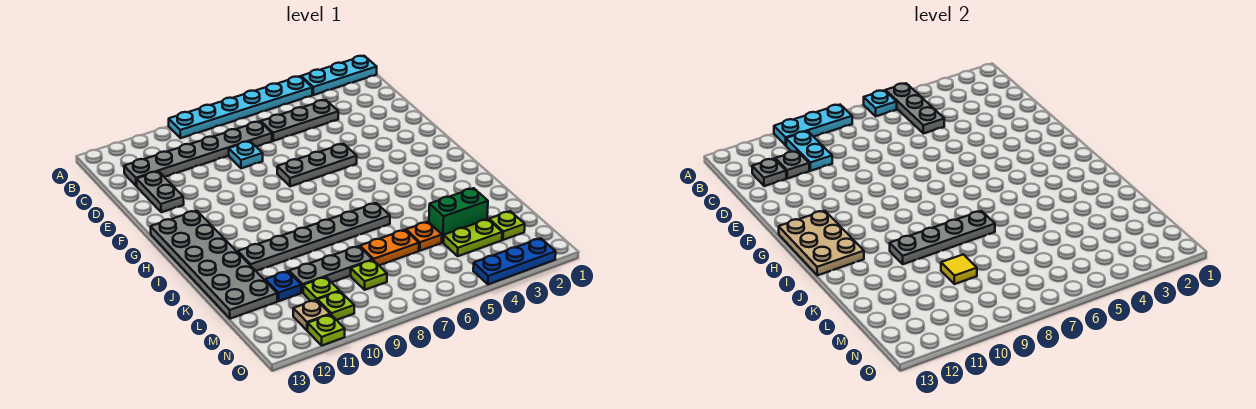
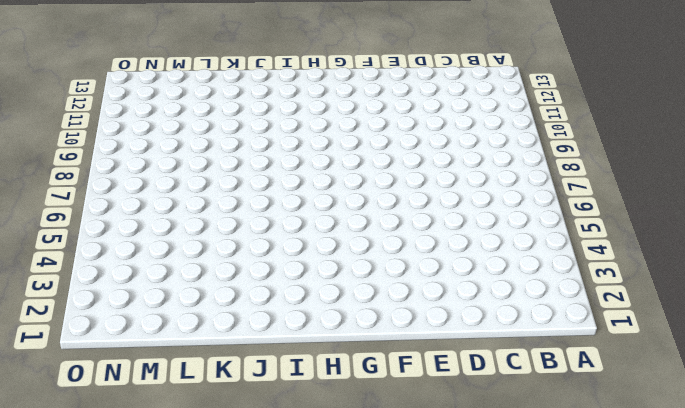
none -> cyan plate A1:A3 level 1
none -> cyan plate A4:A9 level 1
none -> grey plate C4:C6 level 1
none -> grey plate C7:C12 level 1

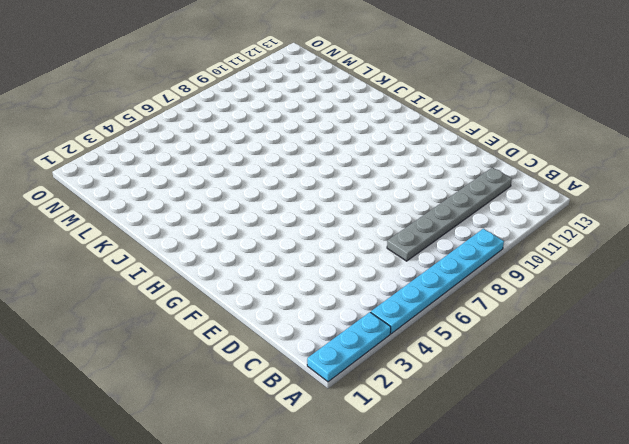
none -> grey plate C4:C6 level 1
none -> cyan plate D8 level 1
none -> grey plate D12:E12 level 1
none -> grey plate F5:F7 level 1

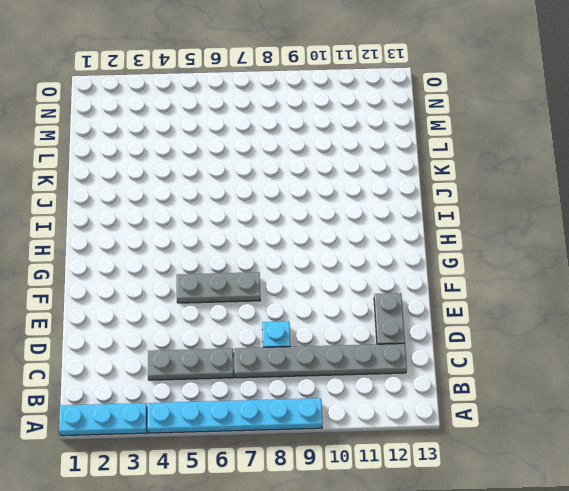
none -> grey plate G12:L13 level 1
none -> grey plate J6:J11 level 1
none -> green brick L3:L4 level 1
none -> orange plate L5 level 1

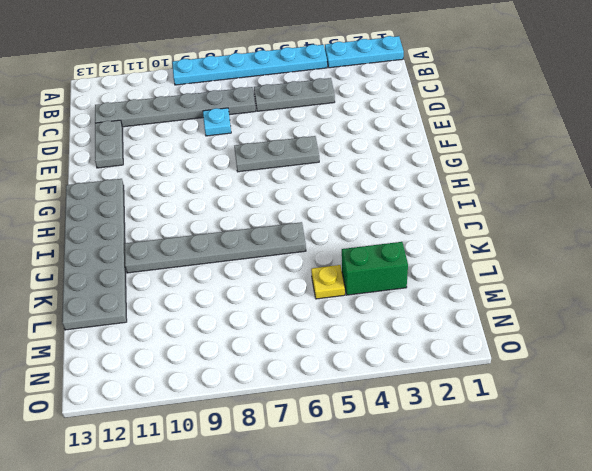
yellow plate L5 level 1 -> orange plate L5 level 1
none -> orange plate L6:L7 level 1
none -> grey plate L8:L10 level 1
none -> blue plate L11 level 1
none -> lime plate M2 level 1

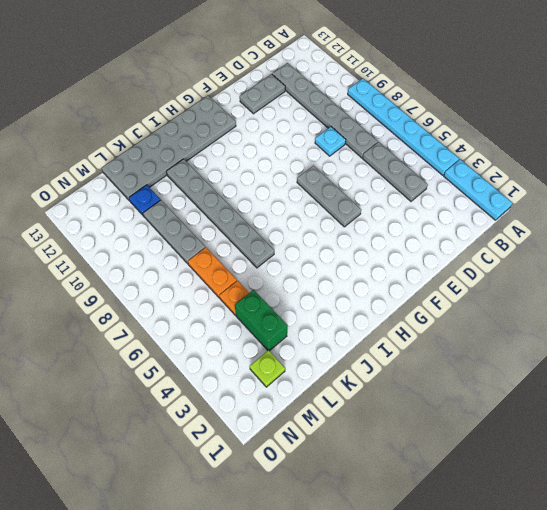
none -> lime plate M3:M4 level 1
none -> lime plate M8 level 1
none -> lime plate M10 level 1
none -> lime plate N10 level 1

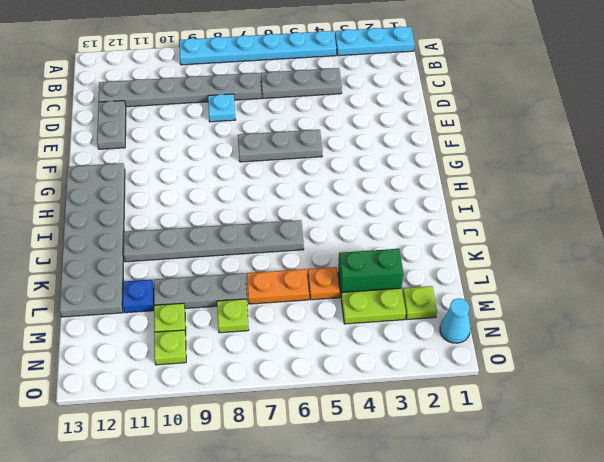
cyan cone N1 level 1 -> none
none -> tan plate N11 level 1
none -> blue plate O2:O4 level 1
none -> lime plate O11 level 1
none -> grey plate A5:C5 level 2

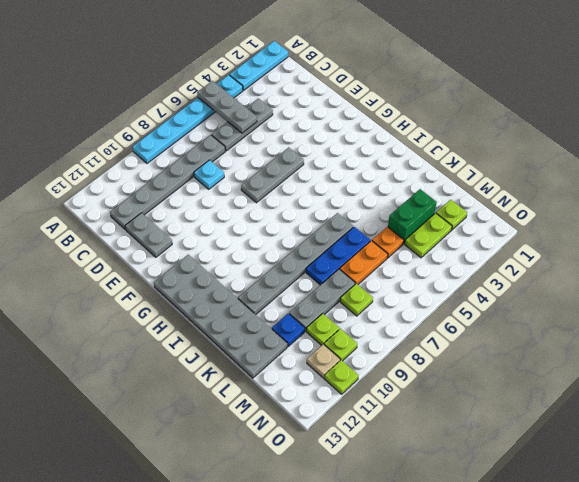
blue plate K6:K8 level 1 -> blue plate O2:O4 level 1
none -> cyan plate A6 level 2
none -> cyan plate A8:A10 level 2
none -> cyan plate B10:C10 level 2
none -> grey plate C11 level 2

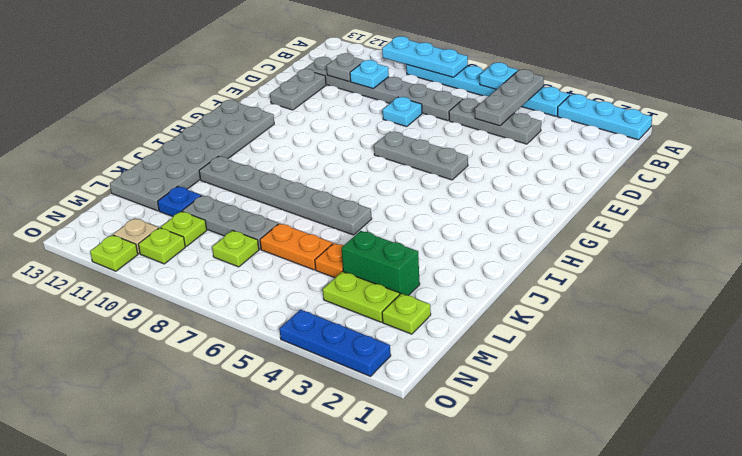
cyan plate C10 level 2 -> cyan plate B10:C10 level 2
none -> grey plate C12 level 2
none -> tan plate G12:I13 level 2
none -> grey plate J7:J10 level 2
none -> yellow tile L9 level 2

